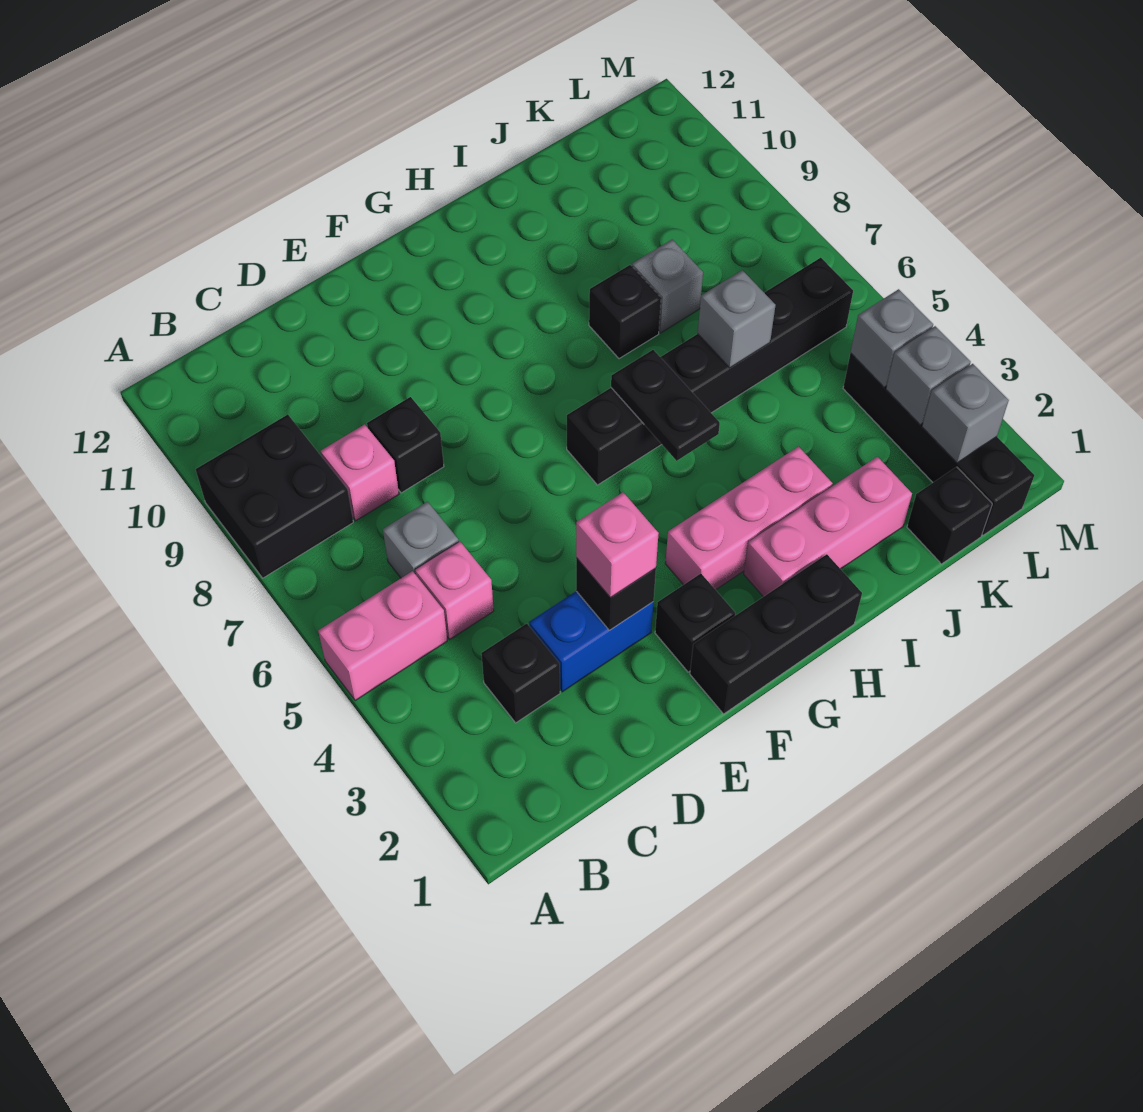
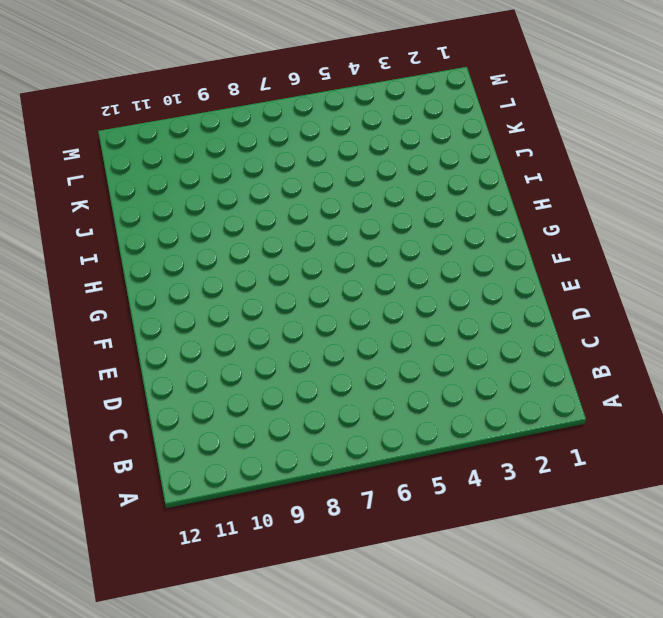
none -> pink brick A5:B5 level 1
none -> black brick A8:B9 level 1
none -> black brick C3 level 1

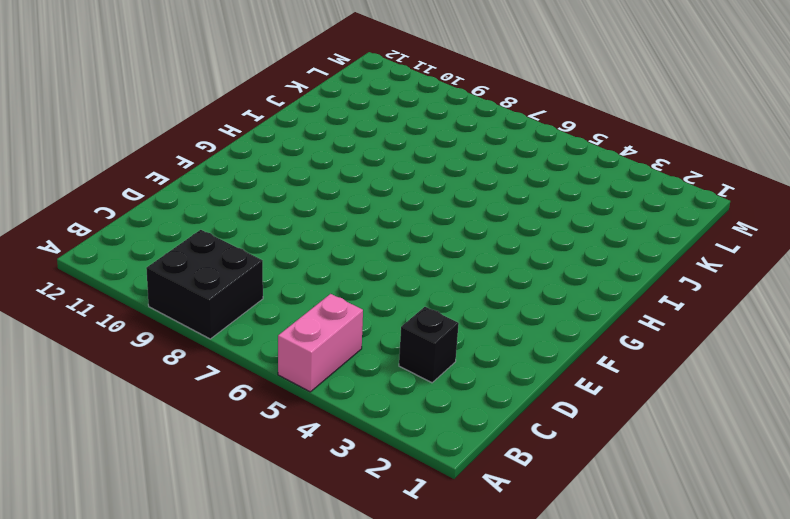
none -> pink brick C5 level 1
none -> grey brick C6 level 1
none -> pink brick C8 level 1

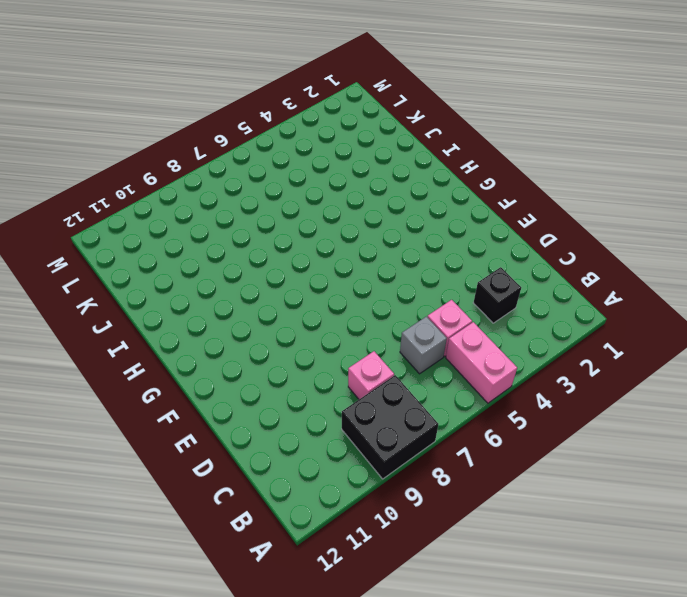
none -> blue brick D3:E3 level 1
none -> black brick D8 level 1
none -> black brick F1:H1 level 1

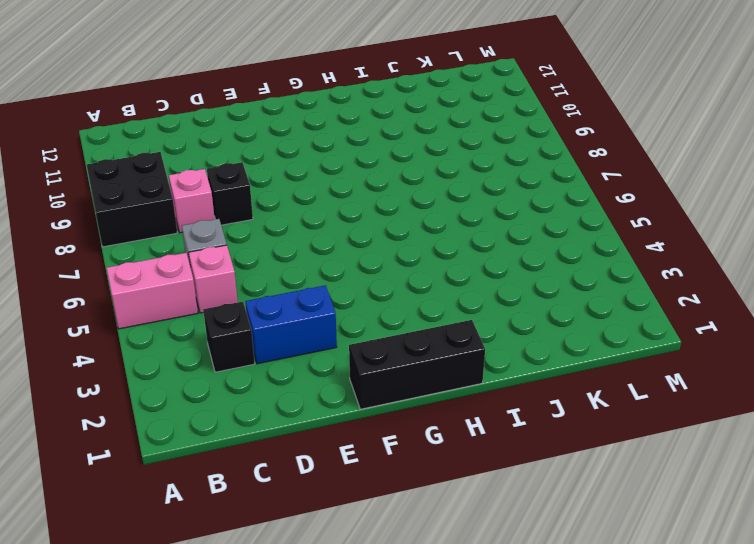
none -> black brick F2 level 1
none -> pink brick G3:I3 level 1
none -> black brick G6:L6 level 1

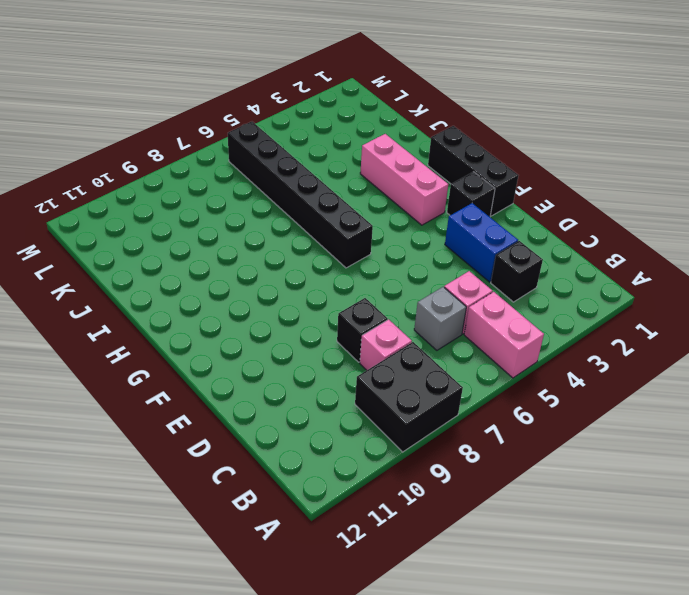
none -> pink brick H2:J2 level 1
none -> black brick I8 level 1
none -> grey brick J8 level 1

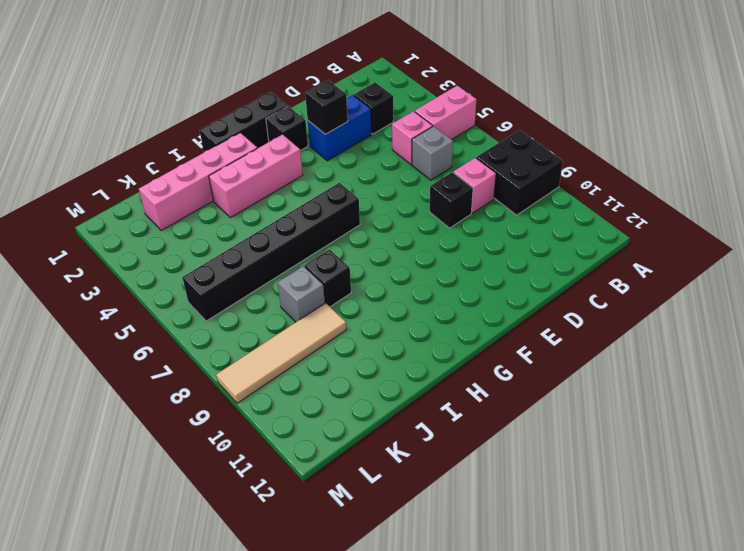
pink brick H2:K2 level 1 -> pink brick H2:J2 level 1
tan tile J9:M9 level 1 -> none
none -> black brick K1 level 1
none -> black brick L1:L4 level 1
none -> black plate H5:H6 level 2

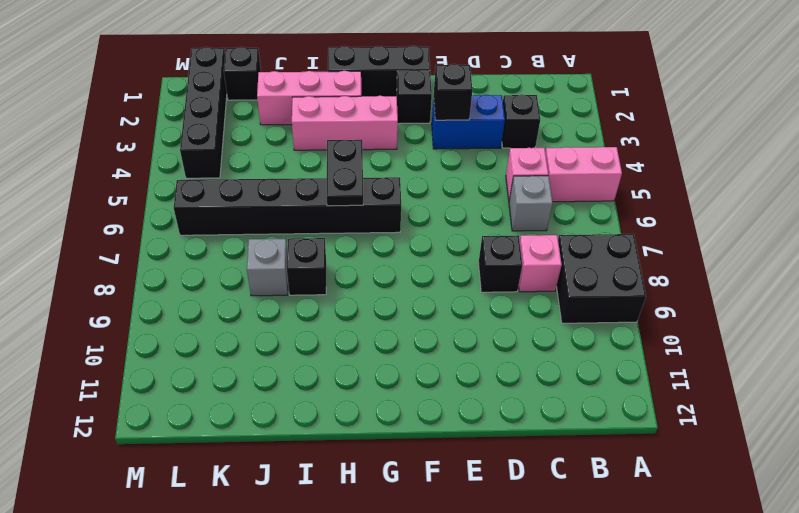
none -> grey brick J6 level 2
none -> grey brick L2 level 2
none -> grey brick L3 level 2

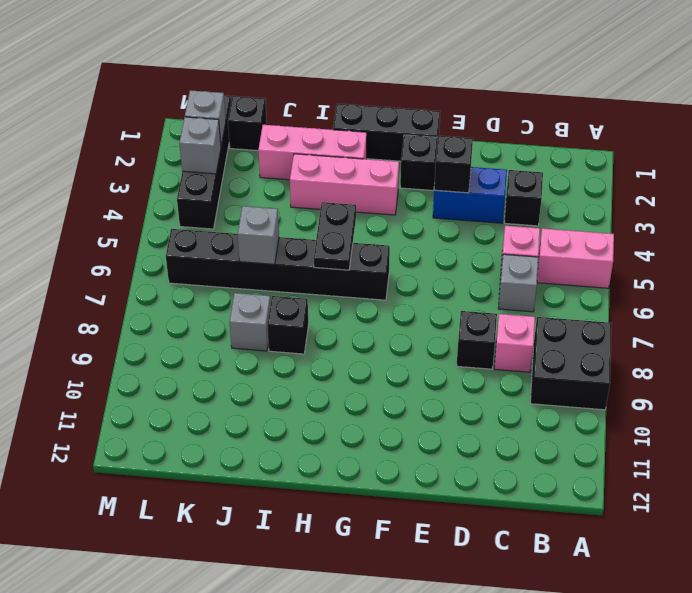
none -> grey brick L4 level 2
none -> pink brick E3 level 3

